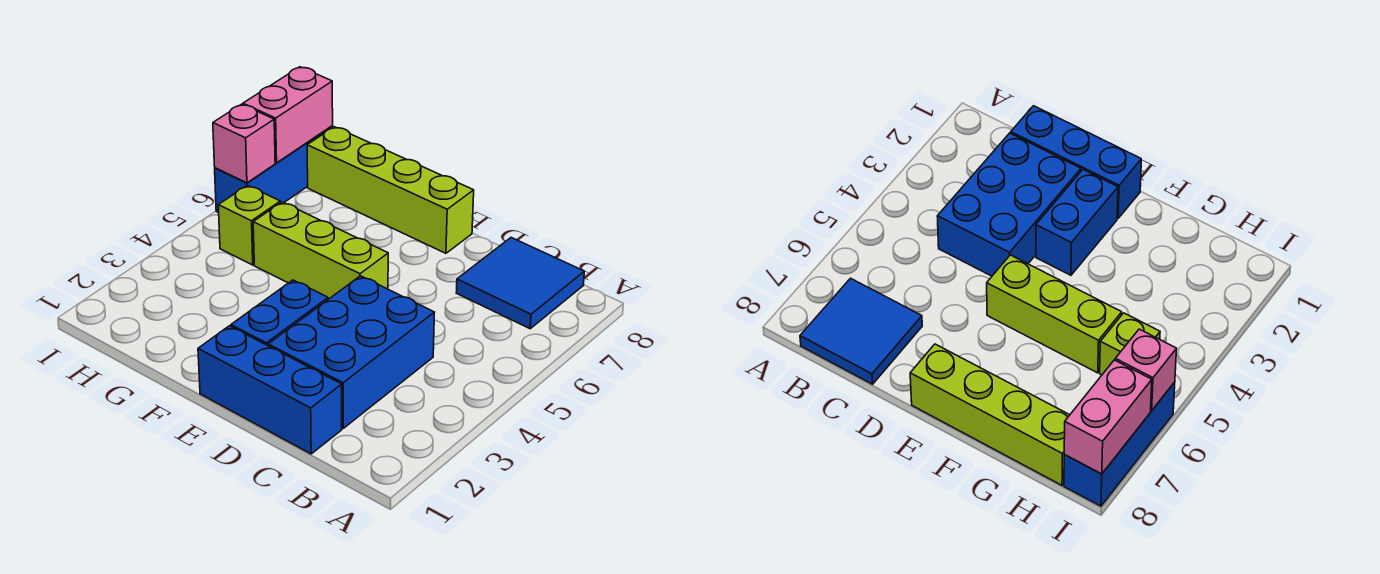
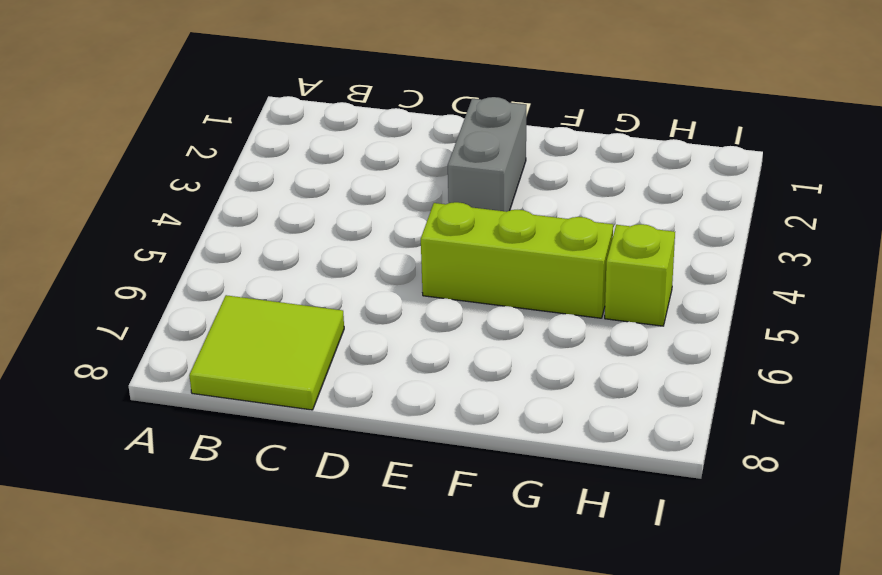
lime tile B7:C8 level 1 -> blue tile B7:C8 level 1
grey brick E2:E3 level 1 -> blue brick E2:E3 level 1
none -> blue brick C1:E1 level 1
none -> blue brick C2:D4 level 1

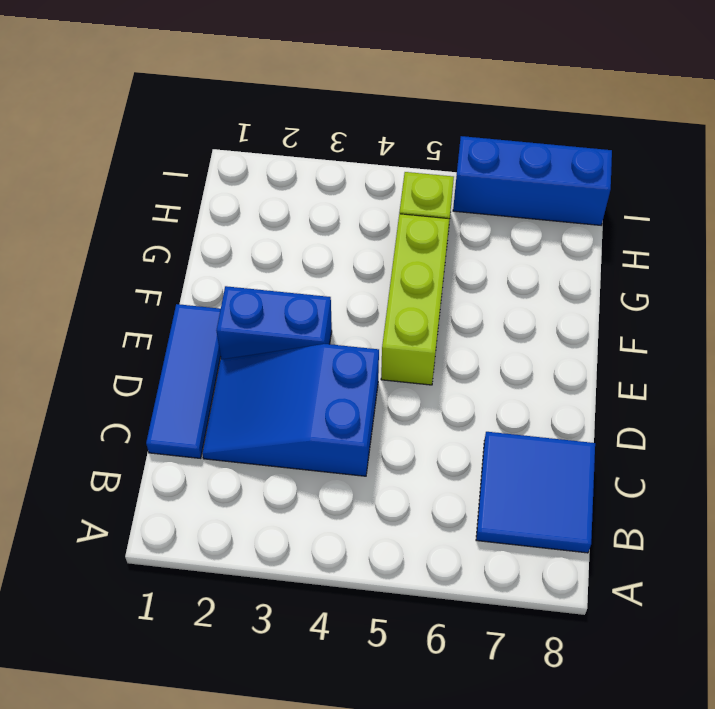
blue tile C1:E1 level 1 -> blue brick C1:E1 level 1
blue slope C2:D4 level 1 top 4 -> blue brick C2:D4 level 1
none -> lime brick E8:H8 level 1
none -> pink brick I6 level 2

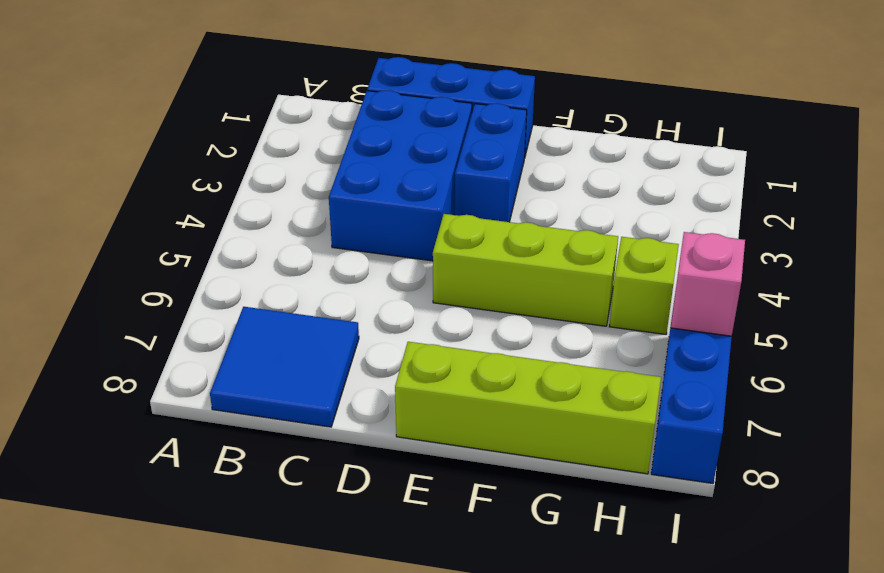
none -> pink brick I7:I8 level 2

